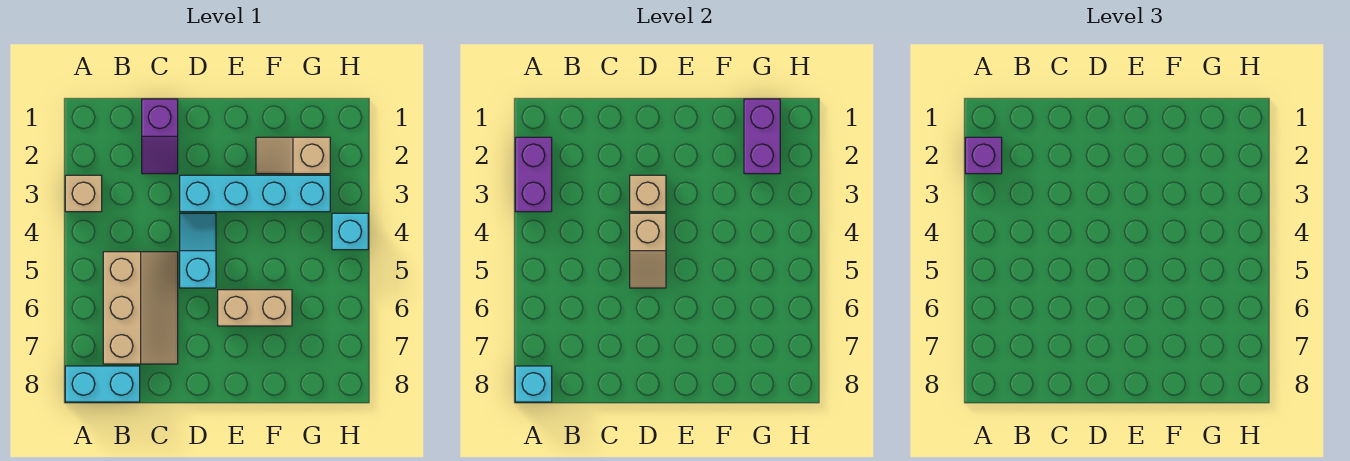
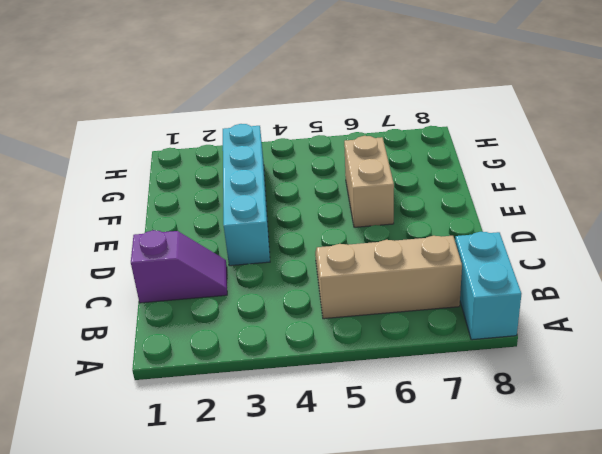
none -> tan brick A3 level 1
none -> cyan slope D4:D5 level 1 top 5
none -> tan slope F2:G2 level 1 top G

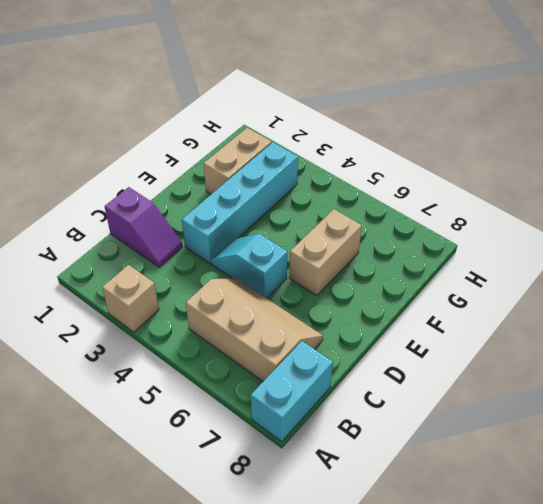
tan brick F2:G2 level 1 -> tan slope F2:G2 level 1 top G
none -> cyan brick H4 level 1
none -> purple brick A2:A3 level 2
none -> cyan brick A8 level 2

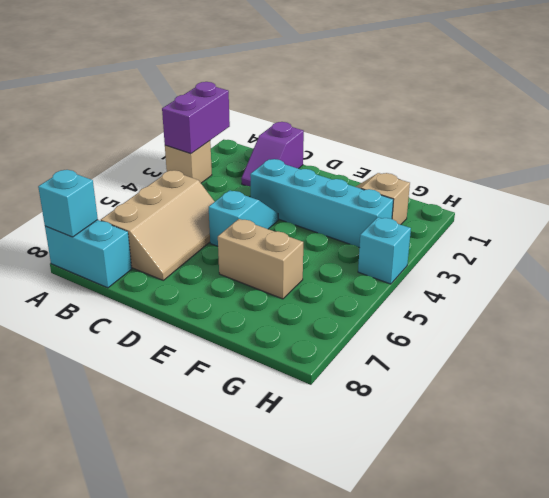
none -> tan brick D3 level 2
none -> tan slope D4:D5 level 2 top 4
none -> purple brick G1:G2 level 2

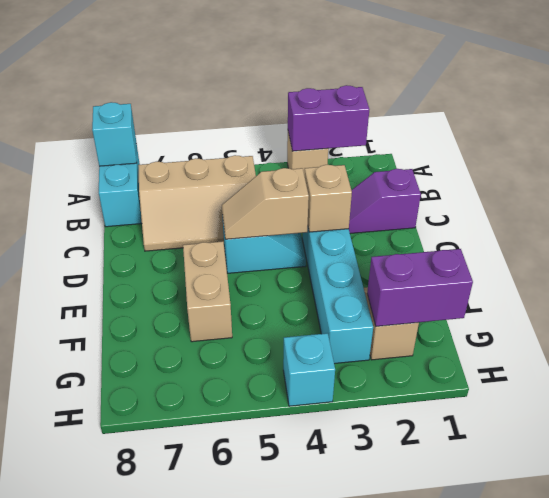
none -> purple brick A2 level 3

